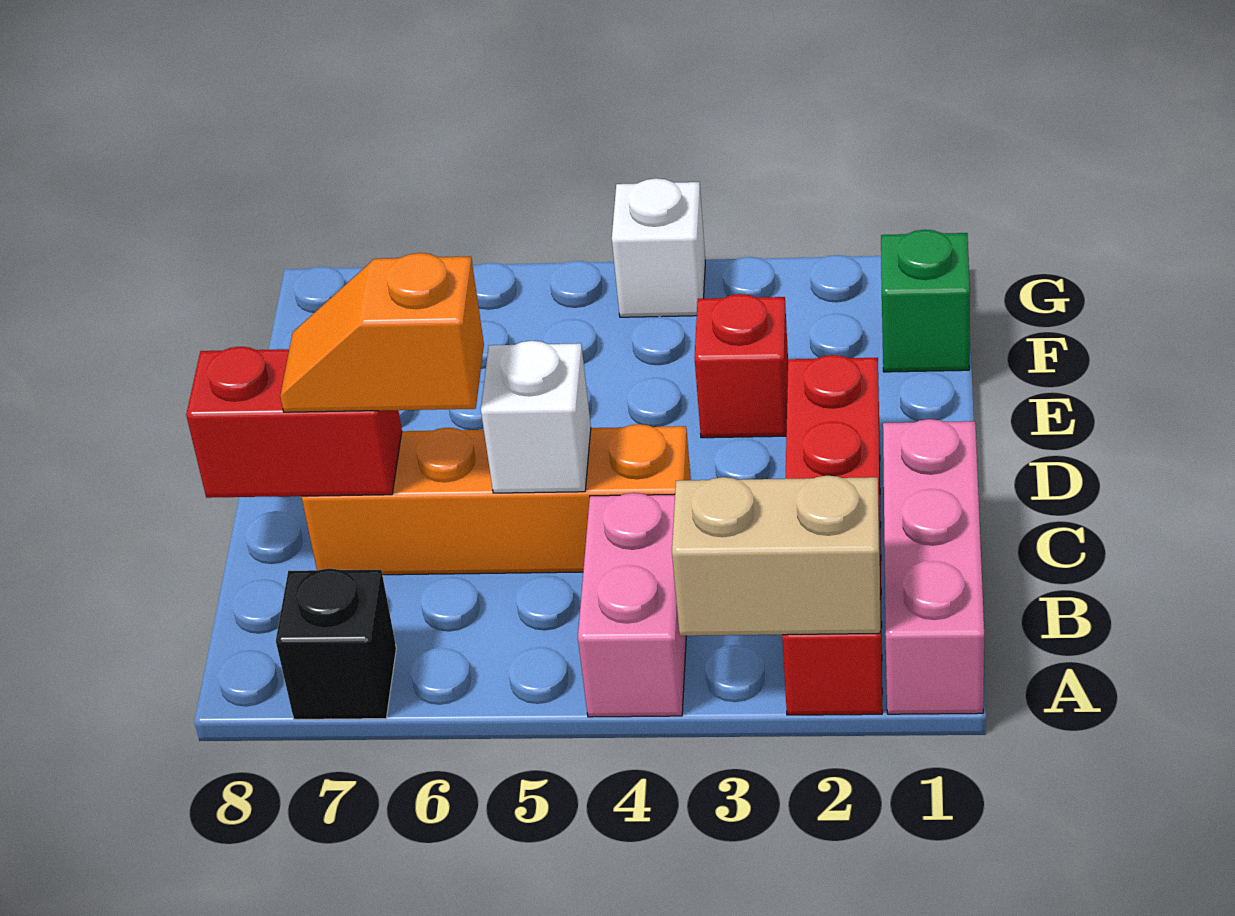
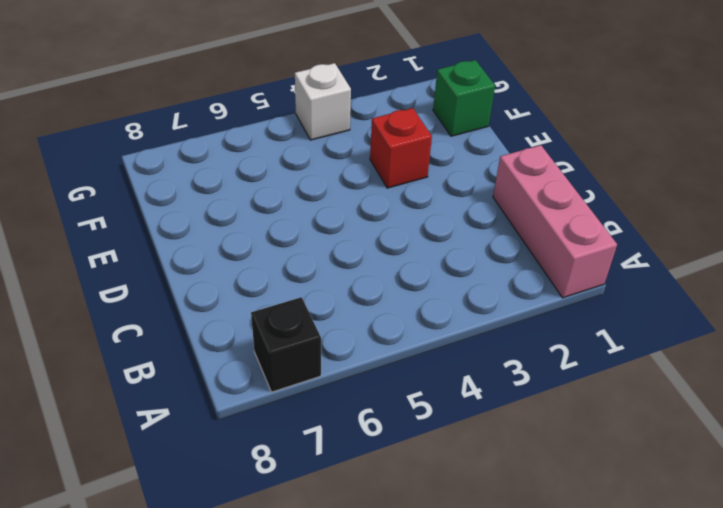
none -> red brick A2:D2 level 1
none -> pink brick A4:B4 level 1
none -> orange brick C4:C7 level 1

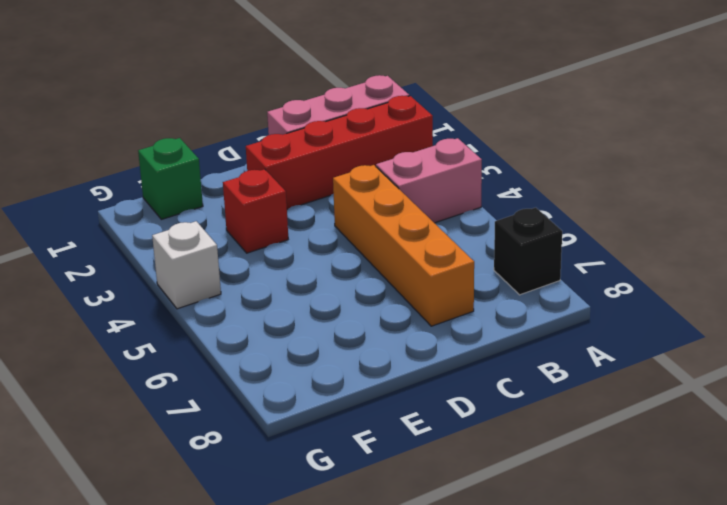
none -> tan brick A2:A3 level 2
none -> white brick C5 level 2
none -> red brick C7:C8 level 2

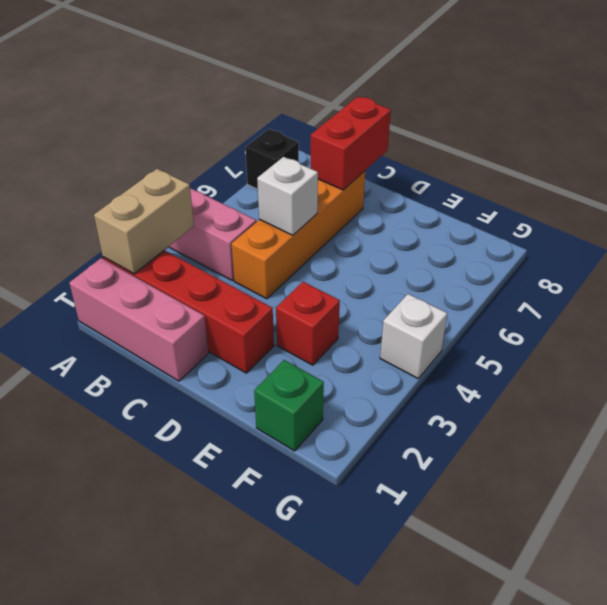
none -> orange slope C6:C7 level 3 top 6

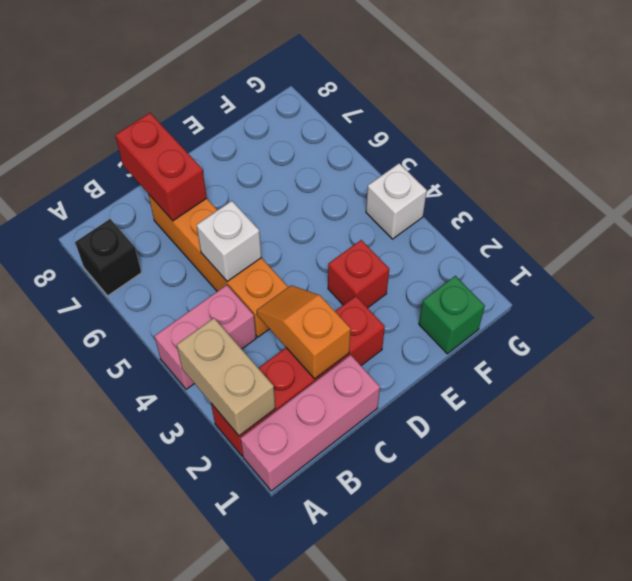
orange slope C2:C3 level 2 top 2 -> orange slope C6:C7 level 3 top 6

